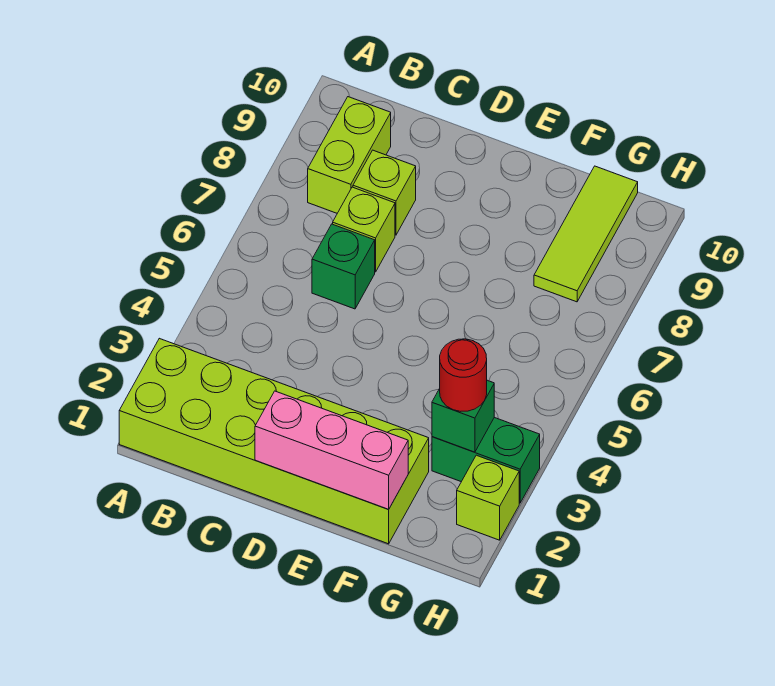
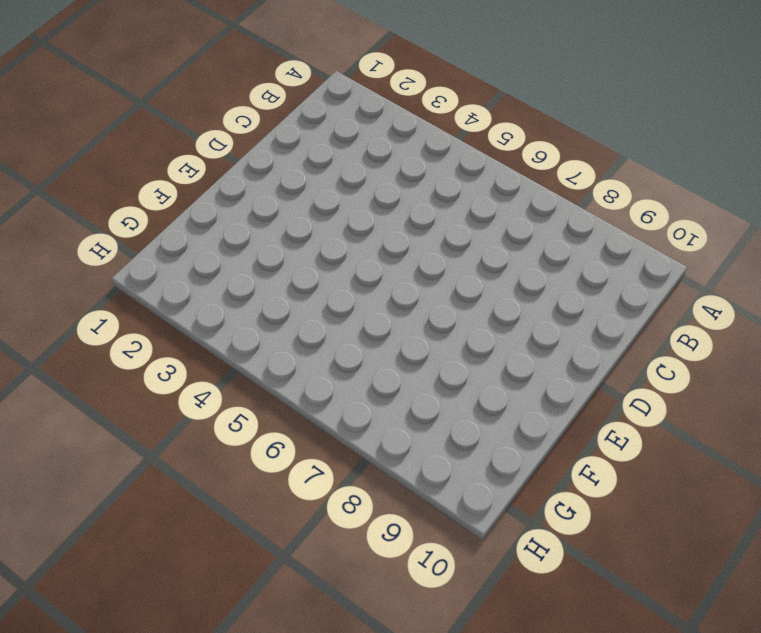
none -> lime brick A1:F2 level 1
none -> lime brick B8:B9 level 1

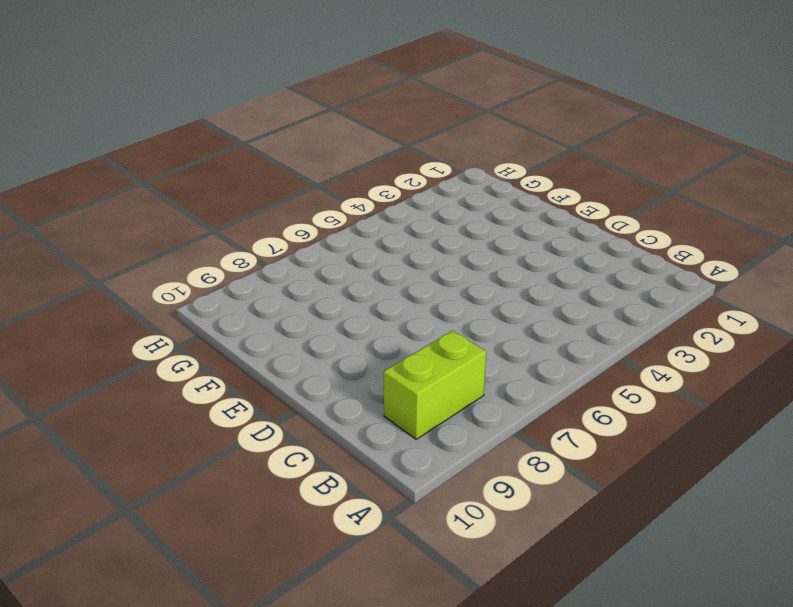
none -> lime brick A1:F2 level 1
none -> green brick C6 level 1

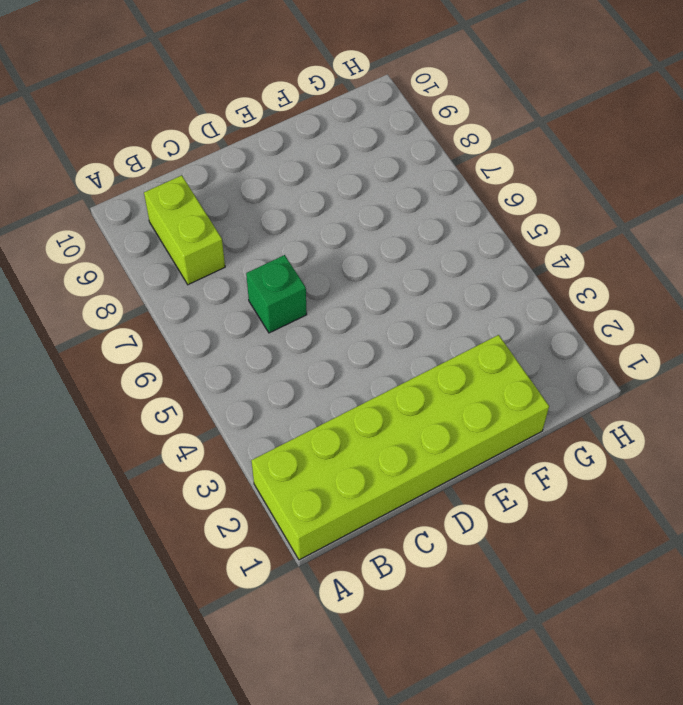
none -> lime brick C7 level 1
none -> lime brick C8 level 1

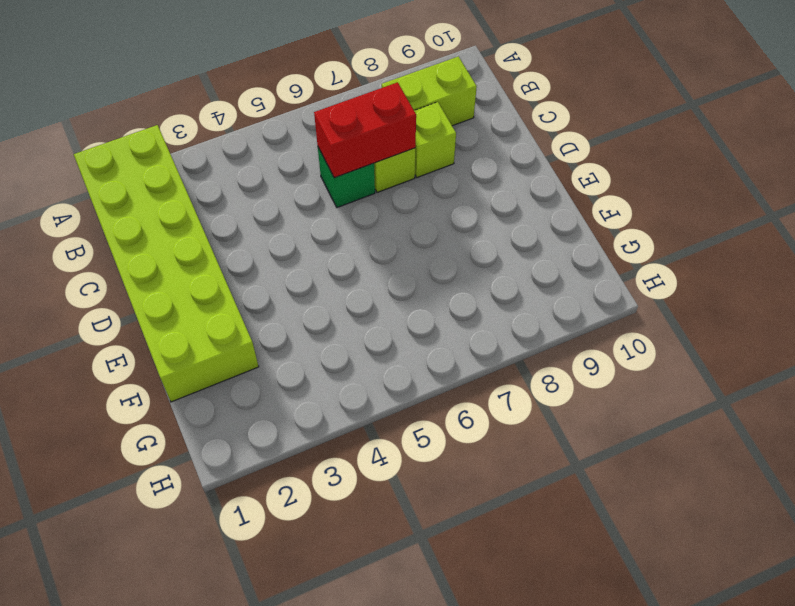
red brick C6:C7 level 2 -> none
none -> green brick G3:H3 level 1
none -> lime tile G8:G10 level 1

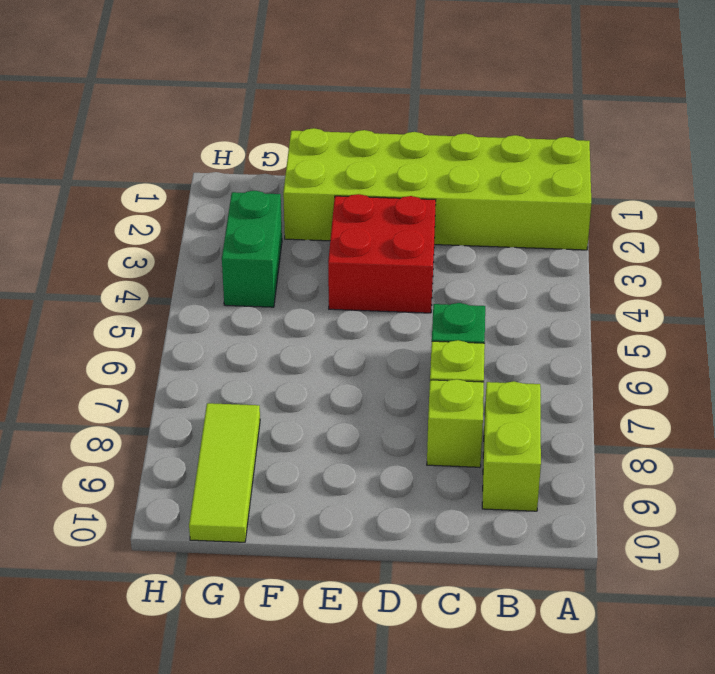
red brick D3:E4 level 1 -> none
green brick G3:G4 level 1 -> green brick G3:H3 level 1
none -> lime brick H2 level 1
none -> pink brick D1:F1 level 2

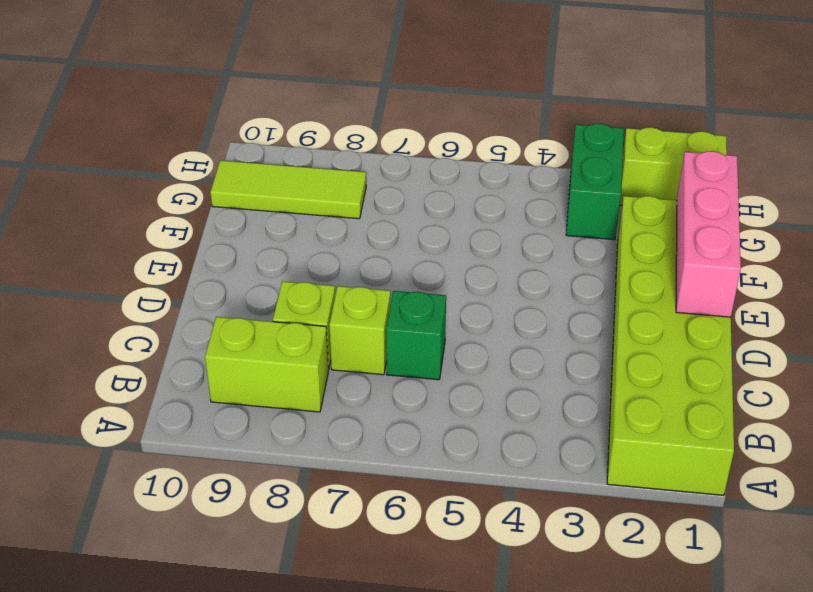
lime brick H1:H2 level 1 -> lime brick H2 level 1
none -> green brick G3 level 2
none -> red round brick G3 level 3

